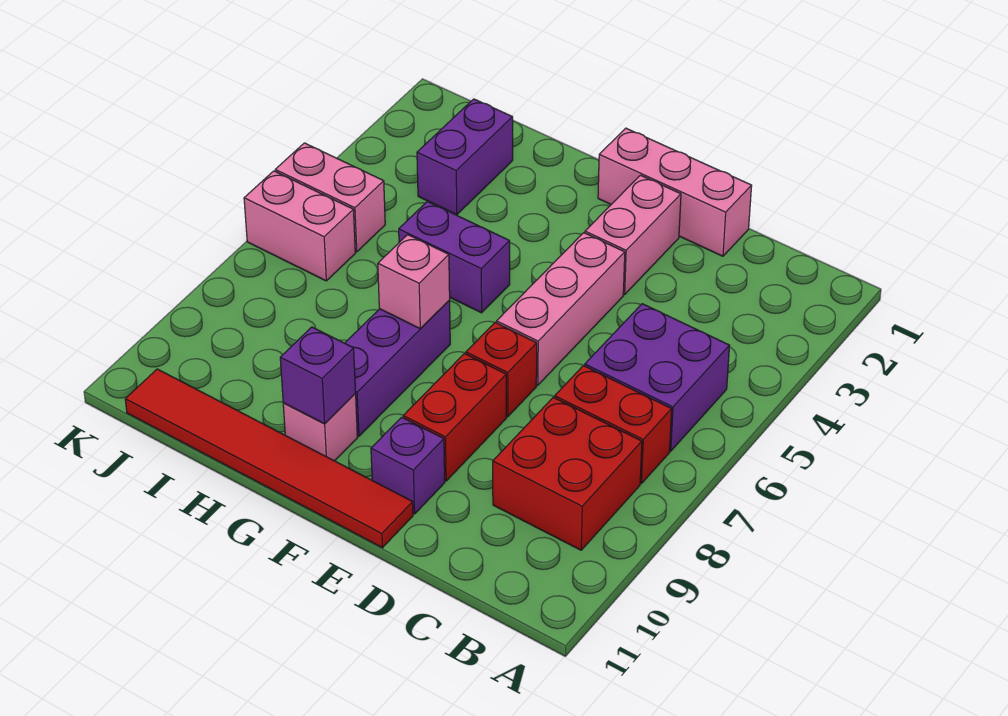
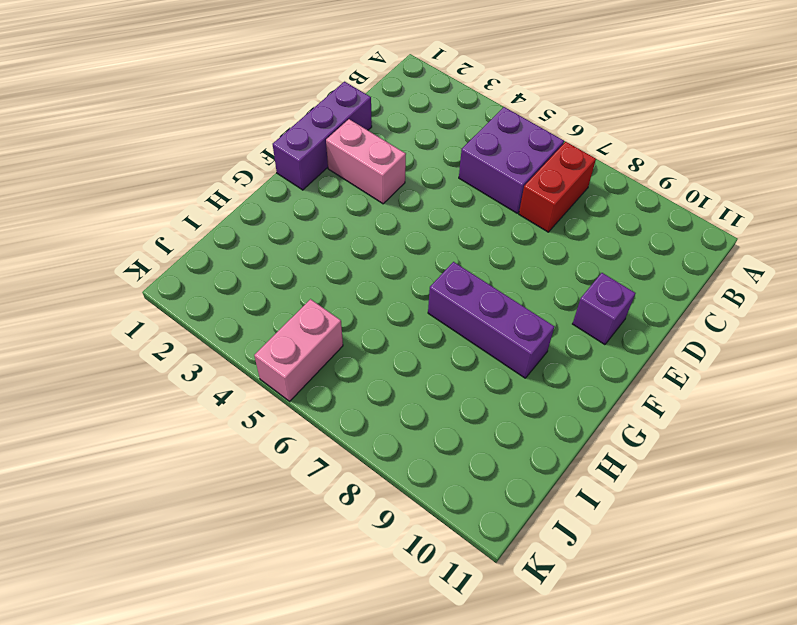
purple brick D1:F1 level 1 -> pink brick D1:F1 level 1
none -> red brick B8:C9 level 1
none -> pink brick E4:E6 level 1
none -> red brick E7 level 1

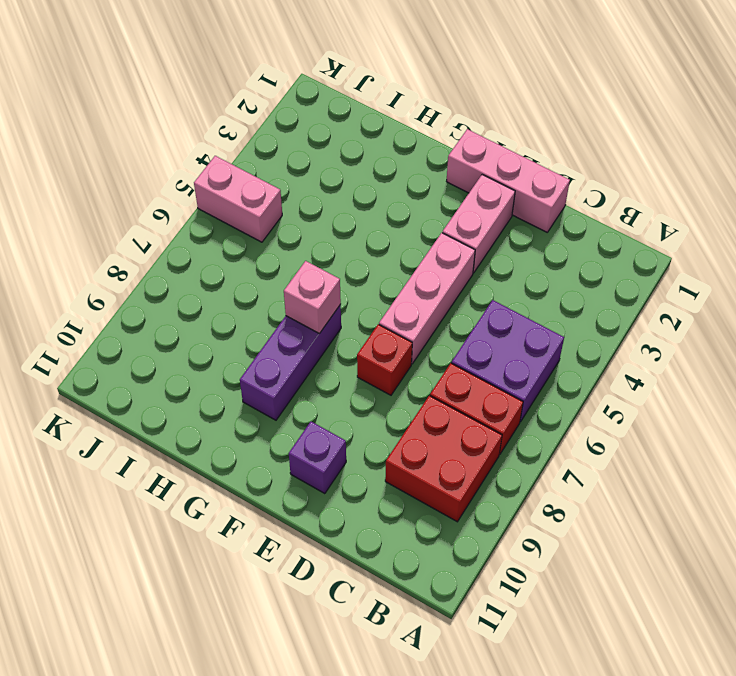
none -> red brick E8:E9 level 1
none -> red tile E11:J11 level 1
none -> purple brick G5:H5 level 1

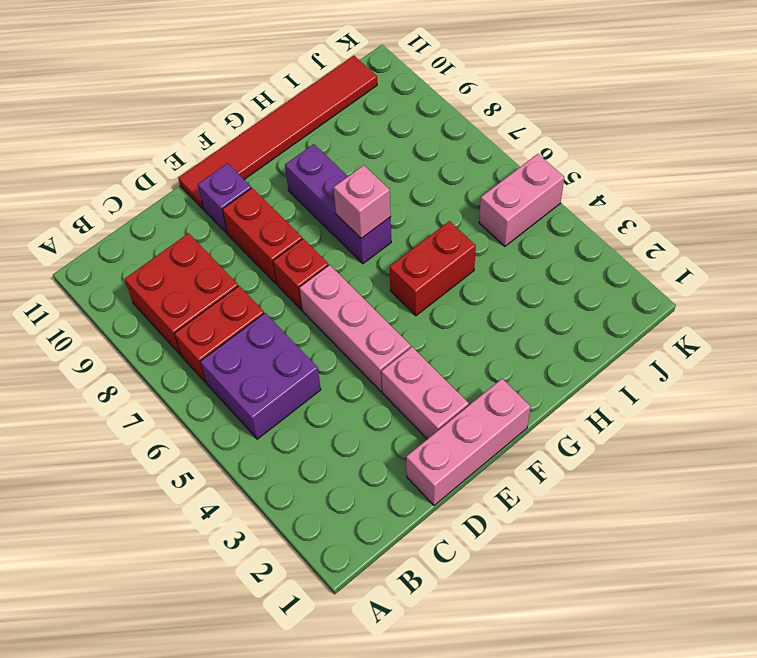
red brick G5:H5 level 1 -> purple brick G5:H5 level 1
none -> pink brick G10 level 1
none -> purple brick I2:I3 level 1
none -> pink brick J6:K6 level 1

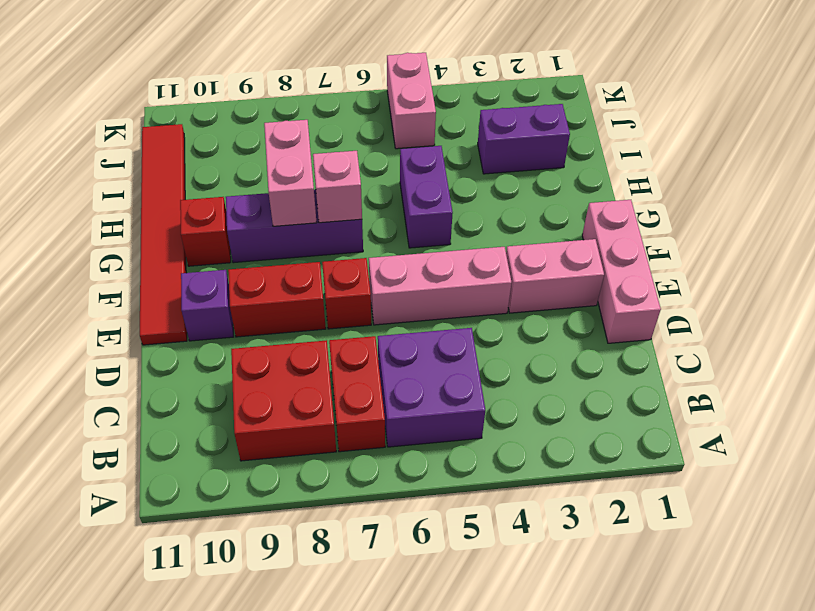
pink brick G8:H8 level 2 -> pink brick J6:K6 level 1
red brick G10 level 1 -> pink brick G10 level 1
none -> purple brick G10 level 2

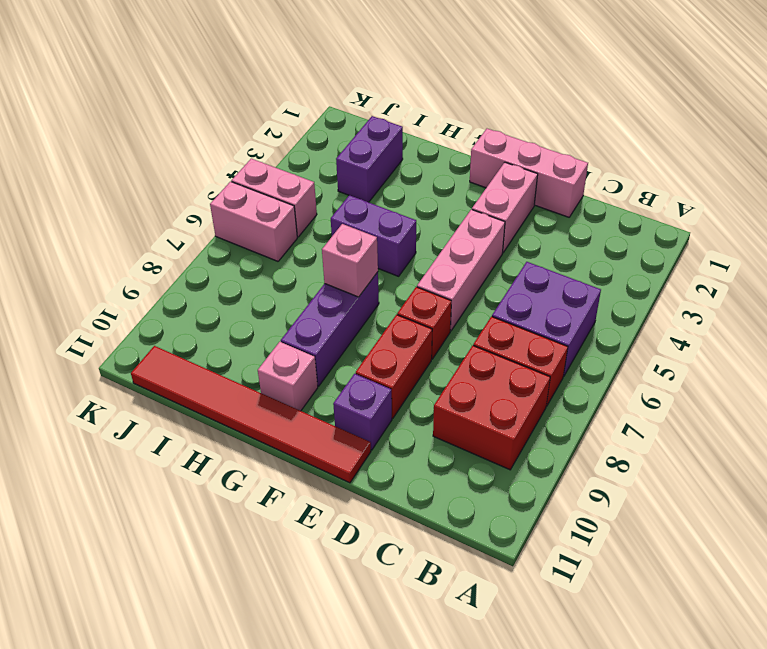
none -> purple brick G10 level 2

